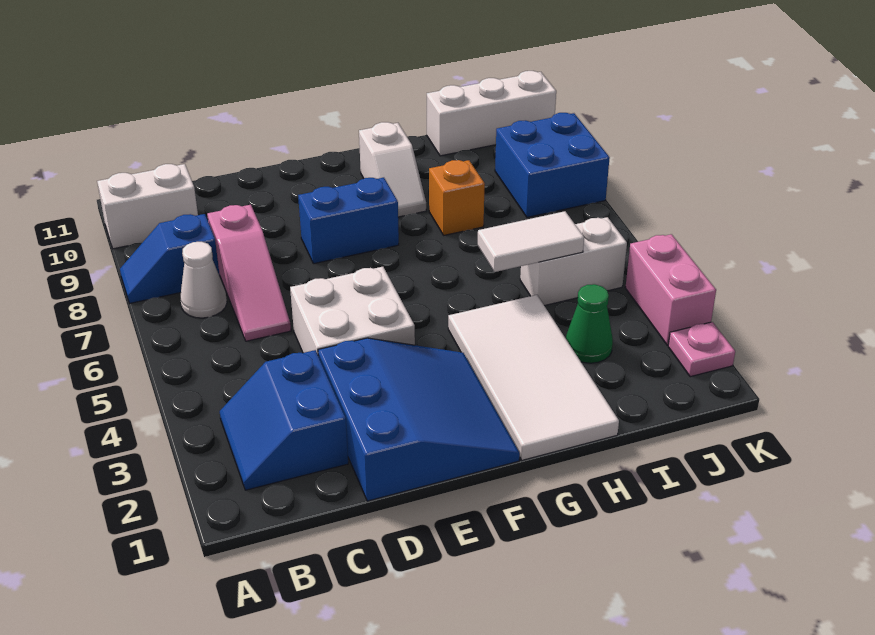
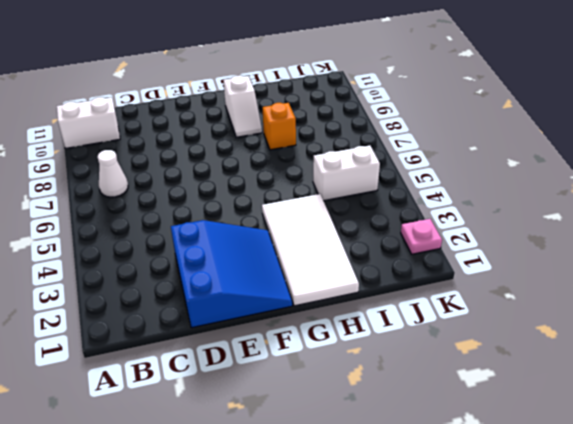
none -> blue slope A8:B8 level 1 top B
none -> blue slope B2:C3 level 1 top C
none -> pink slope C6:C8 level 1 top 8

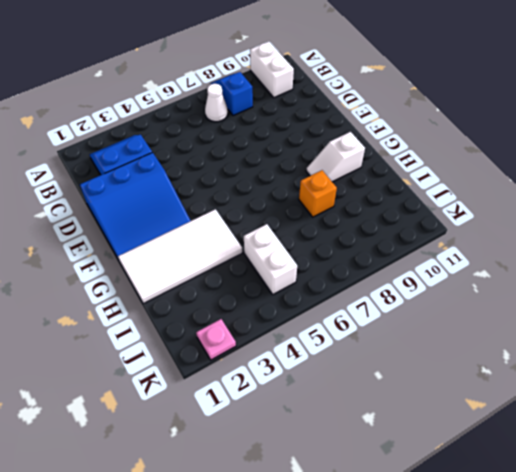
none -> pink slope C6:C8 level 1 top 8
none -> white brick D4:E5 level 1
none -> blue brick E8:F8 level 1

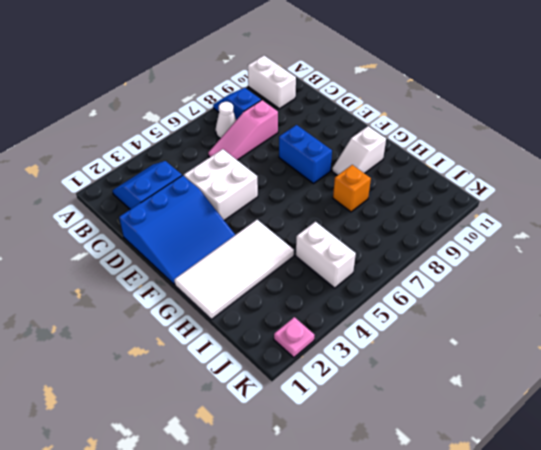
none -> green cone I3 level 1
none -> white brick I11:K11 level 1
none -> blue brick J8:K9 level 1

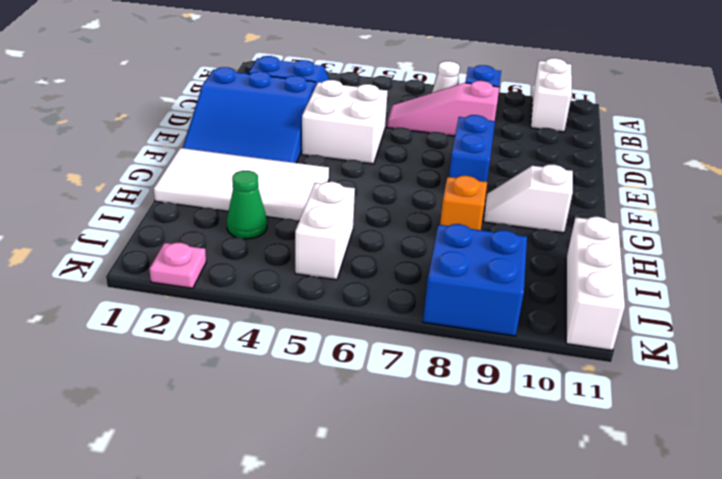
none -> pink brick K3:K4 level 1
none -> white tile H5:I5 level 2

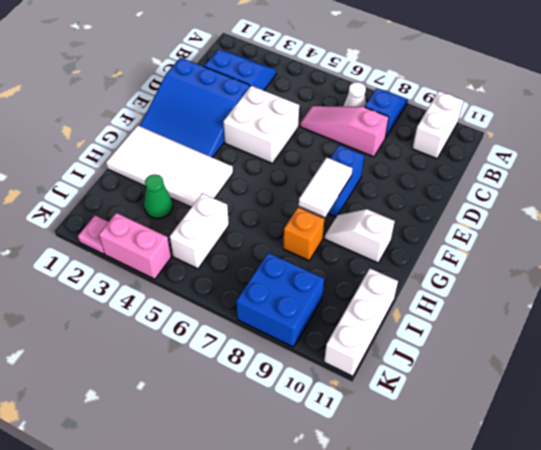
white tile F8:G8 level 2 -> white tile H5:I5 level 2

